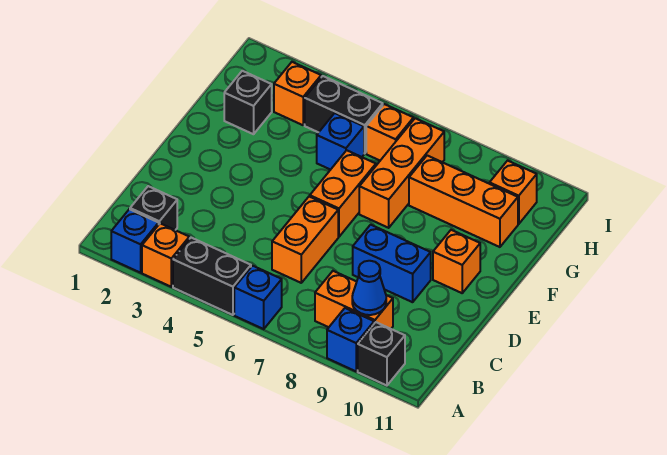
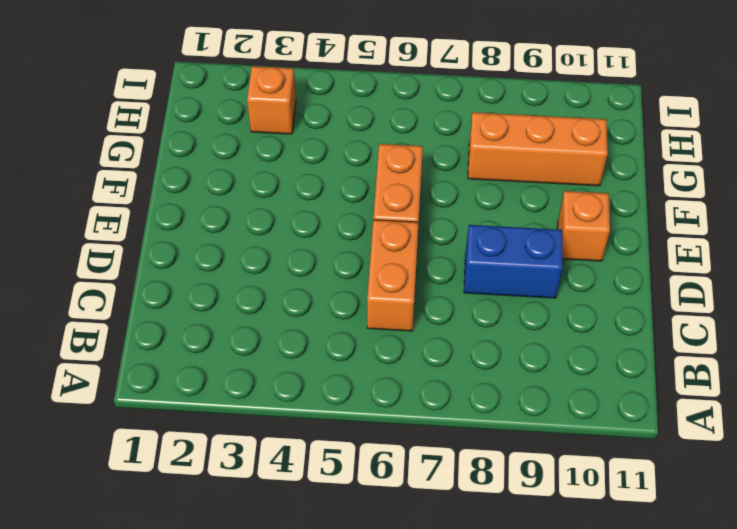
none -> blue brick A2 level 1
none -> orange brick A3 level 1
none -> black brick A4:A5 level 1

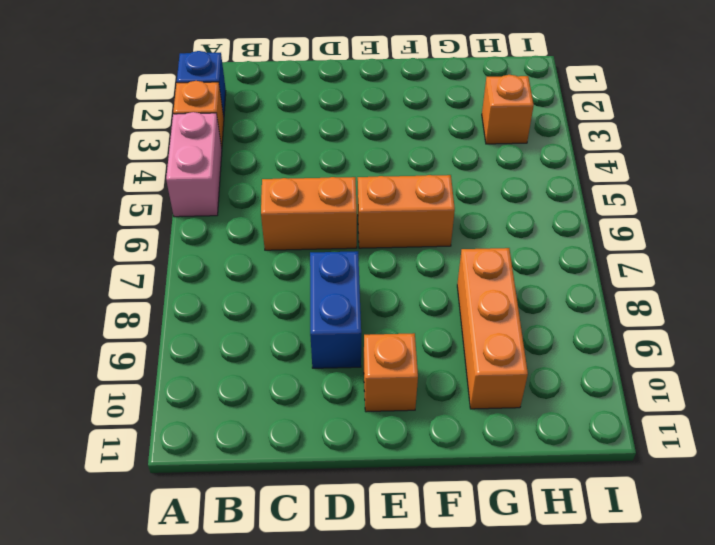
pink brick A4:A5 level 1 -> black brick A4:A5 level 1
none -> blue brick A6 level 1
none -> blue brick A9 level 1
none -> black brick A10 level 1

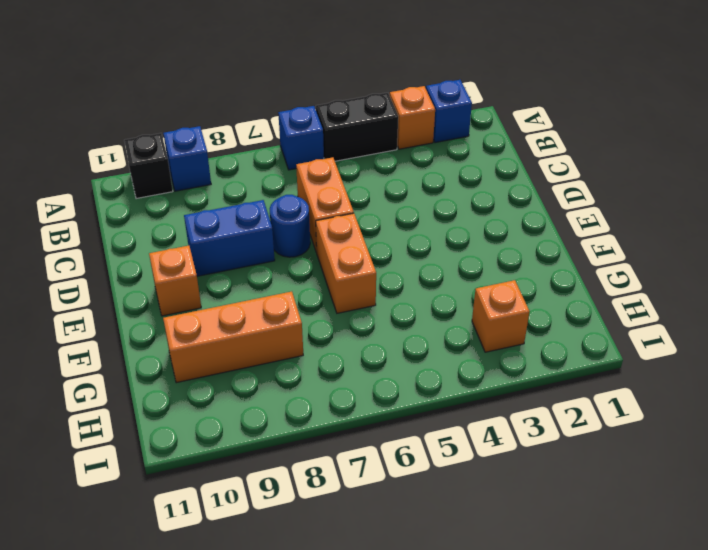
blue round brick D7 level 1 -> none
none -> black brick B2 level 1
none -> orange brick B8:B9 level 1
none -> orange brick F7:H7 level 1

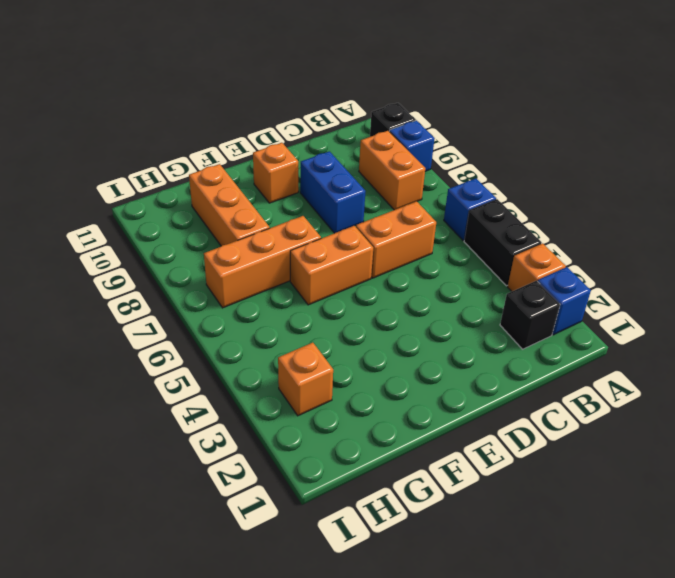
none -> black brick G2 level 1
none -> blue brick G5 level 1
none -> black brick H4:H5 level 1

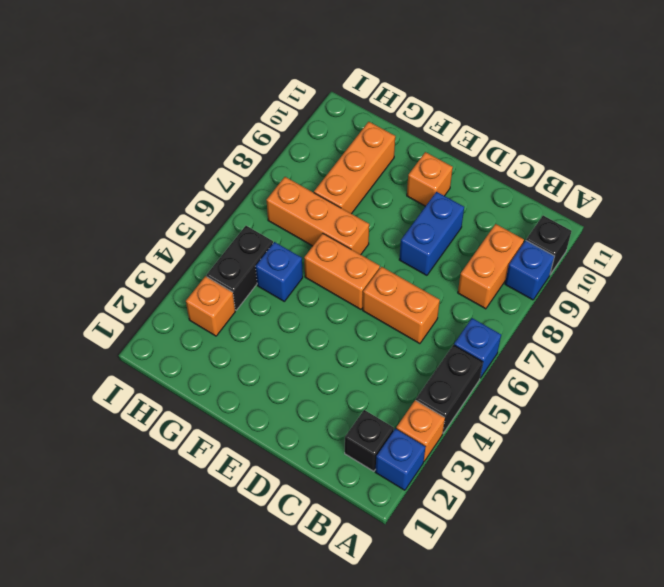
none -> black brick G2 level 1
none -> orange brick H6 level 1
none -> orange brick H10 level 1

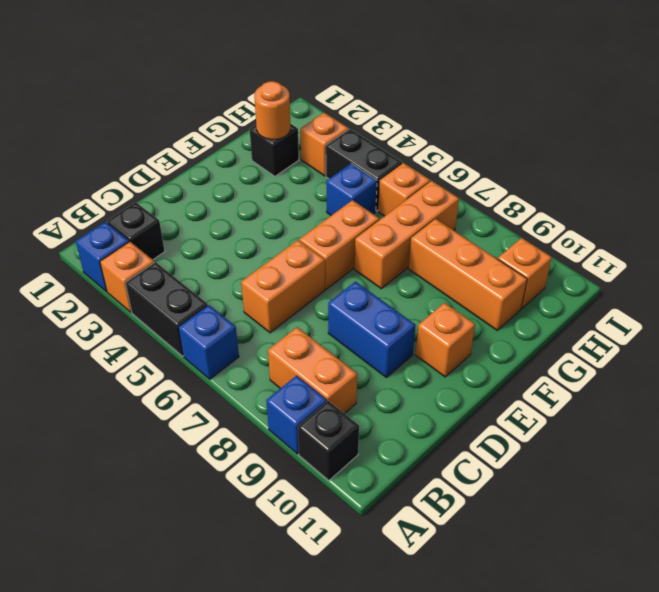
orange round brick G2 level 2 -> none
none -> blue cone B9 level 2

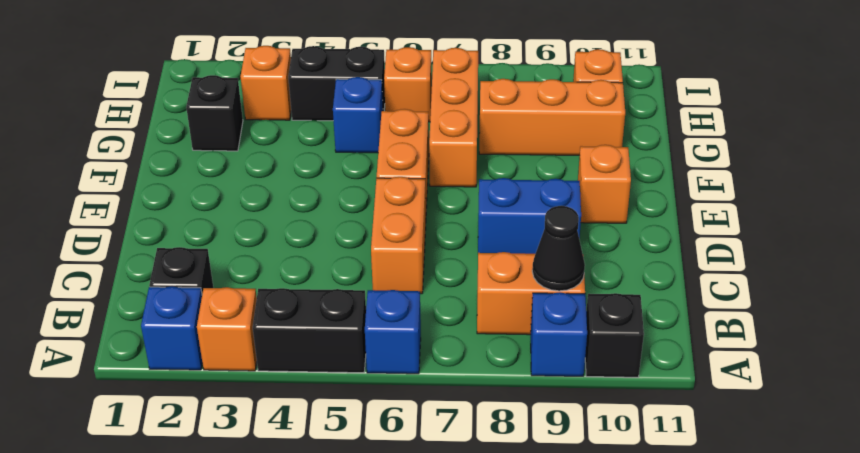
black cone B9 level 2 -> blue cone B9 level 2

